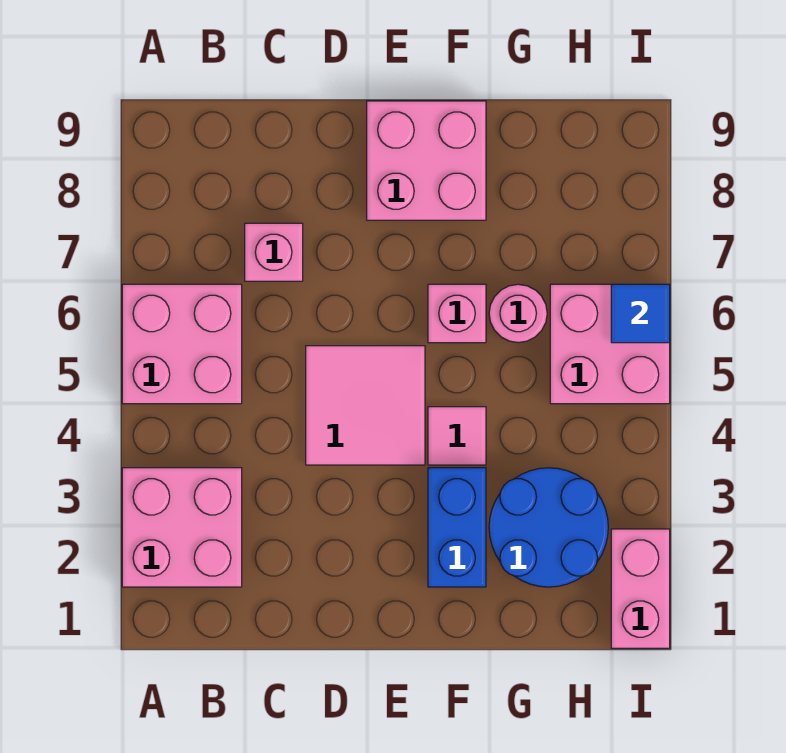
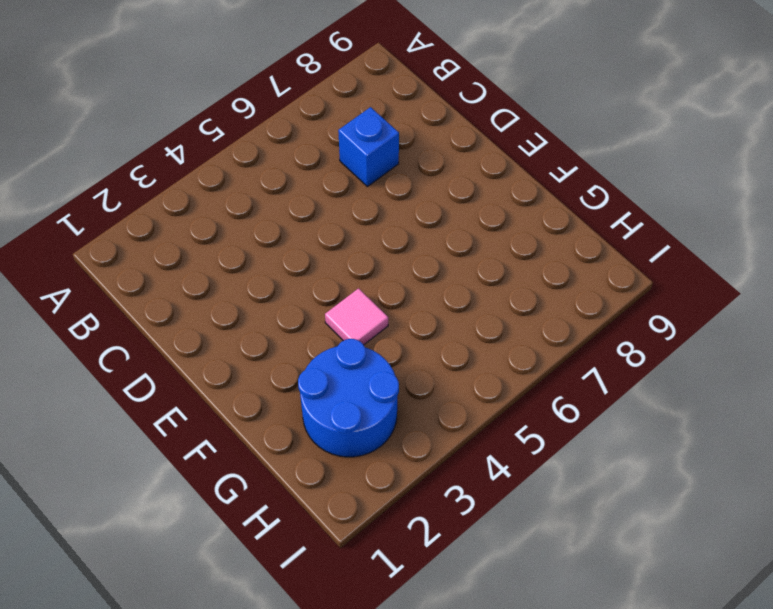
blue brick C7 level 1 -> pink brick C7 level 1
none -> pink brick A2:B3 level 1
none -> pink brick A5:B6 level 1
none -> pink tile D4:E5 level 1

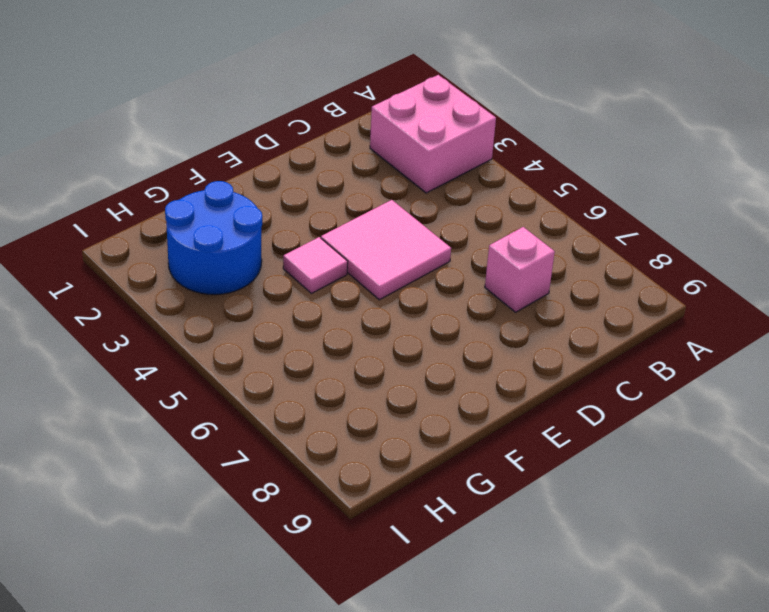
none -> pink brick A5:B6 level 1
none -> pink brick E8:F9 level 1
none -> blue brick F2:F3 level 1

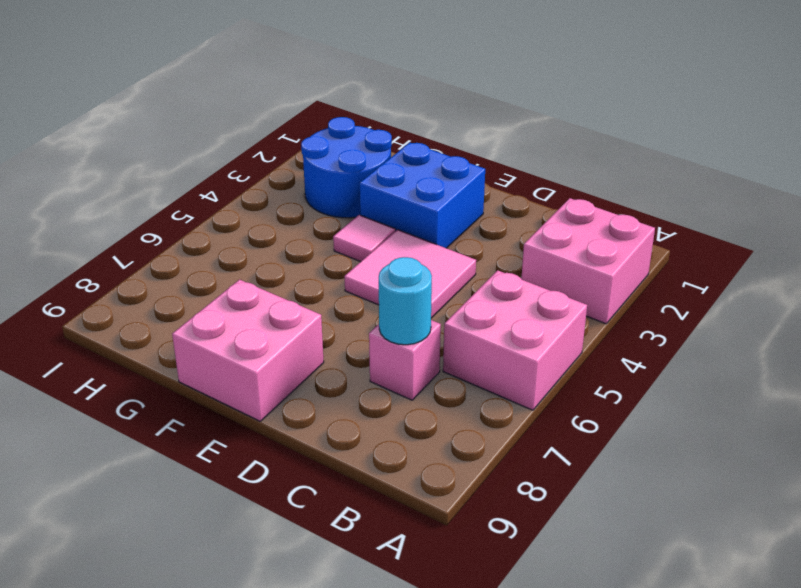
cyan round brick C7 level 2 -> none
blue brick E2:F3 level 1 -> blue brick F2:F3 level 1
none -> pink brick F6 level 1
none -> pink round brick G6 level 1
none -> pink brick H5:I6 level 1

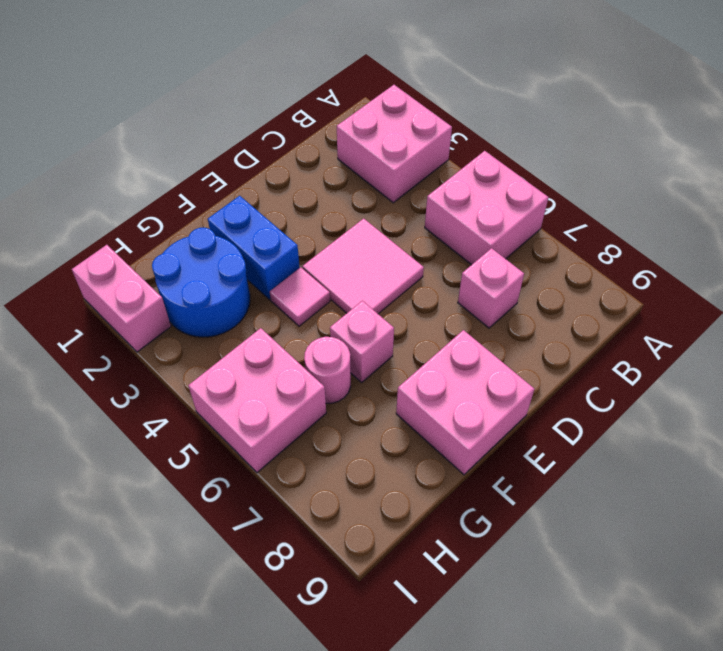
none -> blue tile I6 level 2

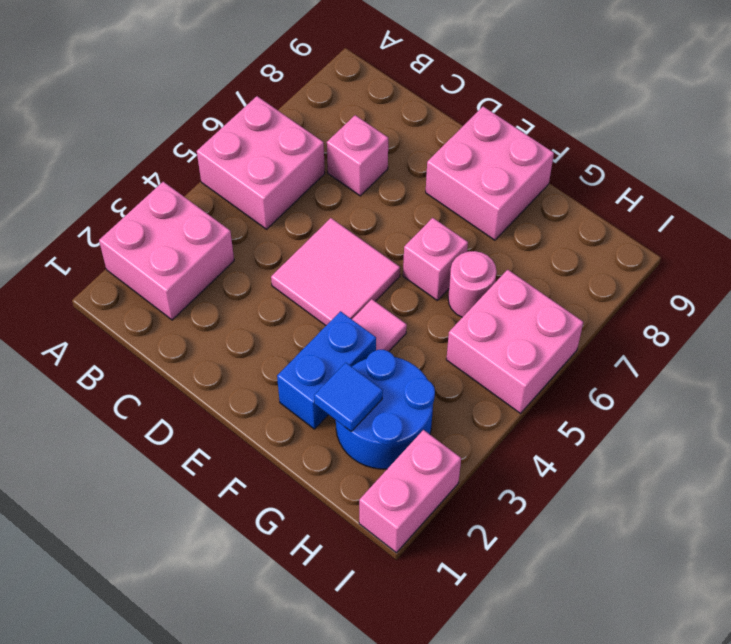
blue tile G2 level 2 -> blue tile I6 level 2

